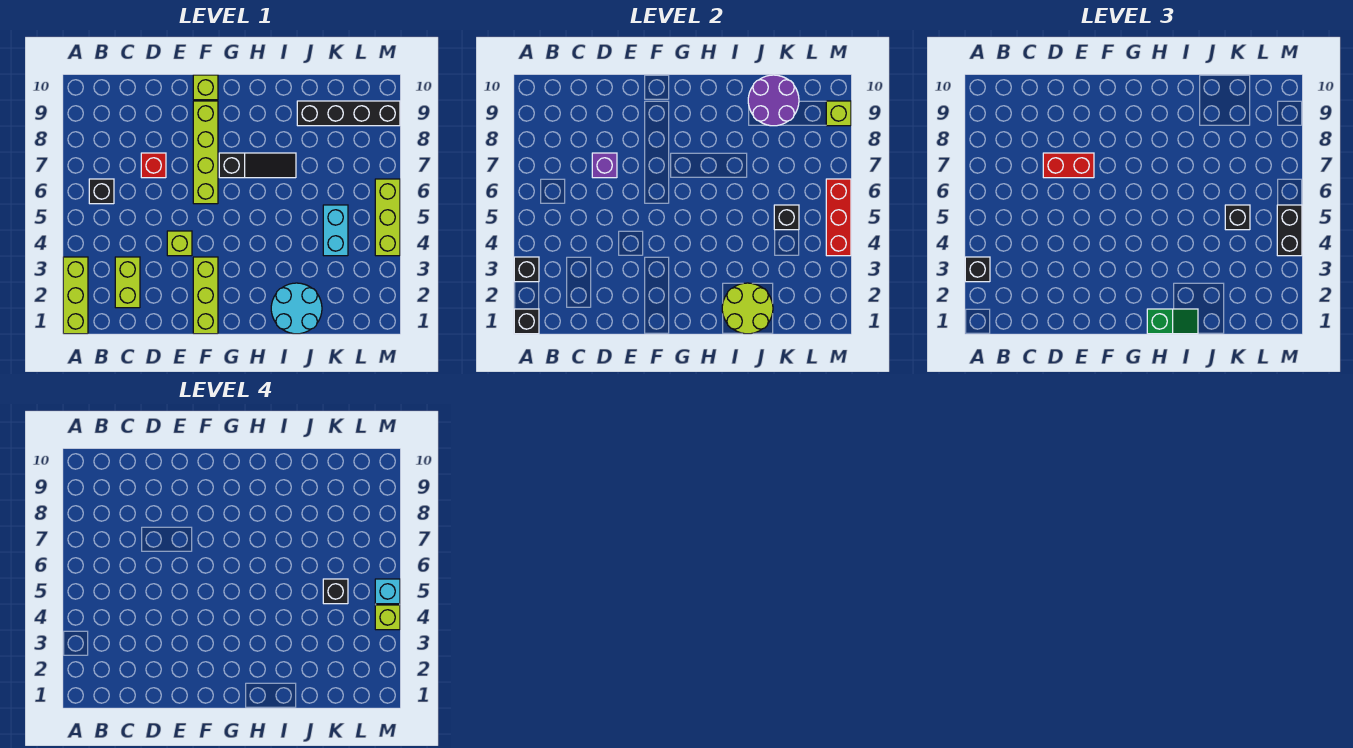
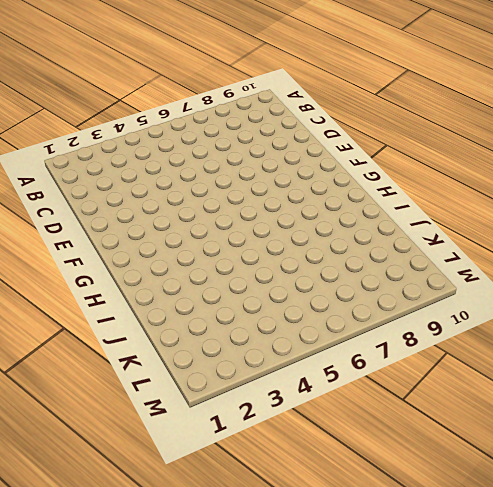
none -> lime brick A1:A3 level 1
none -> black brick B6 level 1
none -> lime brick C2:C3 level 1

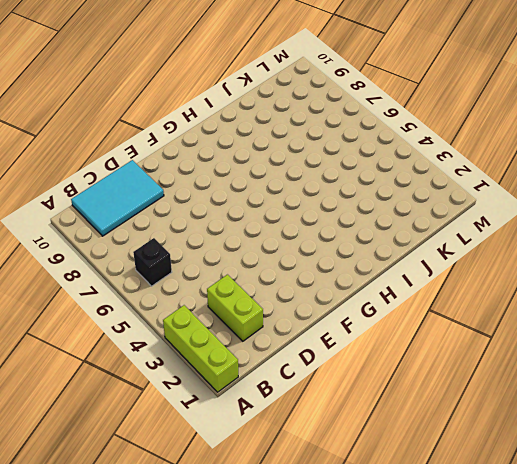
cyan tile B9:D10 level 1 -> none
none -> red brick D7 level 1
none -> lime brick E4 level 1
none -> lime brick F1:F3 level 1

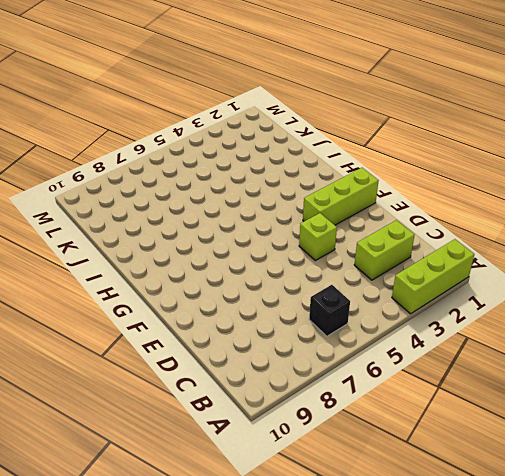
none -> red brick D7 level 1
none -> lime brick F6:F9 level 1
none -> lime brick F10 level 1

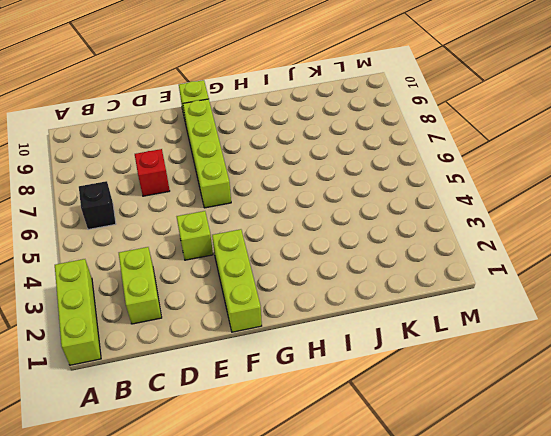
none -> black slope G7:I7 level 1 top G
none -> cyan round brick I1:J2 level 1
none -> black brick J9:M9 level 1

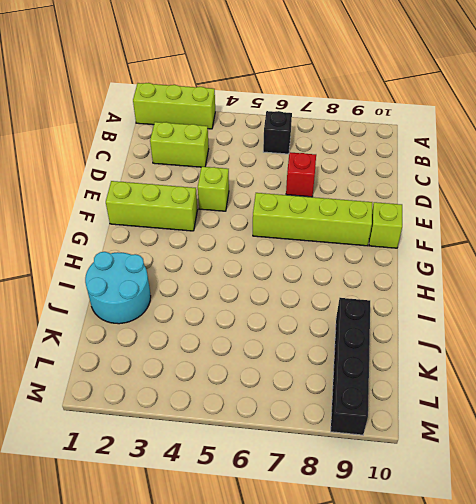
none -> black slope G7:I7 level 1 top G
none -> cyan brick K4:K5 level 1
none -> lime brick M4:M6 level 1

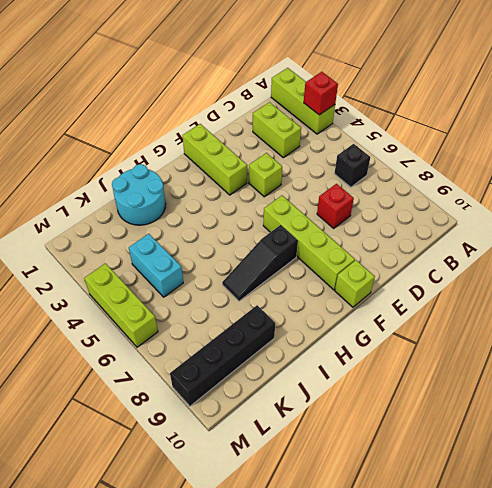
red brick A3 level 2 -> black brick A3 level 2
none -> black brick A1 level 2
none -> purple brick D7 level 2
none -> lime round brick I1:J2 level 2

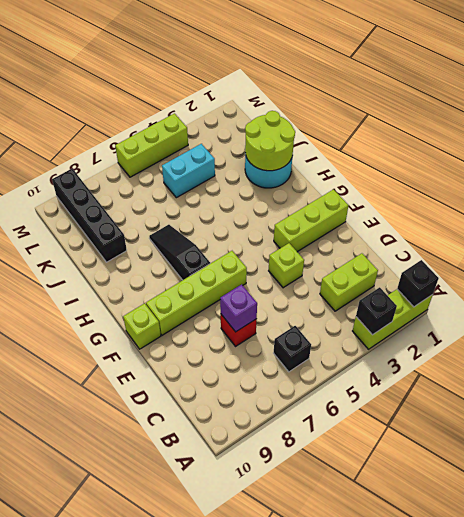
none -> purple round brick J9:K10 level 2
none -> black brick K5 level 2
none -> red brick M4:M6 level 2

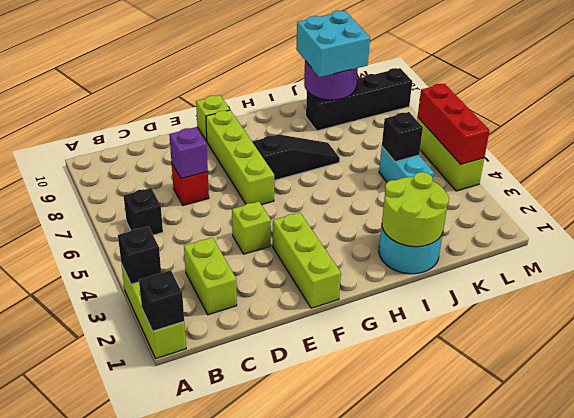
cyan brick J9:K10 level 3 -> none
none -> lime brick M9 level 2
none -> black brick A3 level 3
none -> red brick D7:E7 level 3

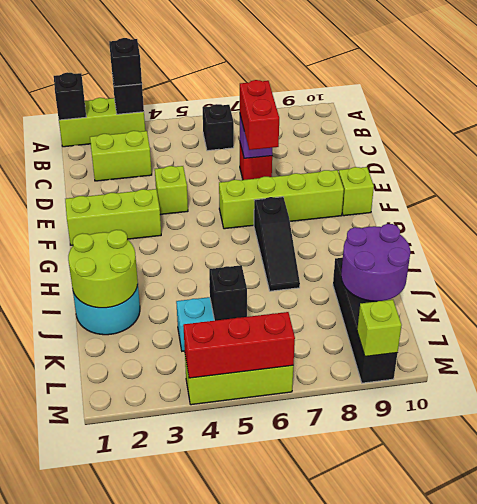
none -> green slope H1:I1 level 3 top H
none -> black brick K5 level 3
none -> black brick M4:M5 level 3

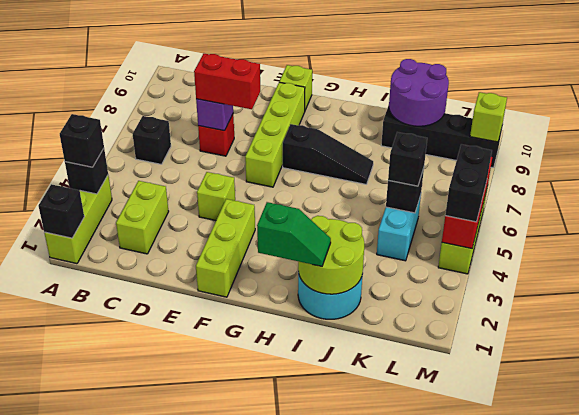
none -> black brick K5 level 4
none -> lime brick M4 level 4
none -> cyan brick M5 level 4

